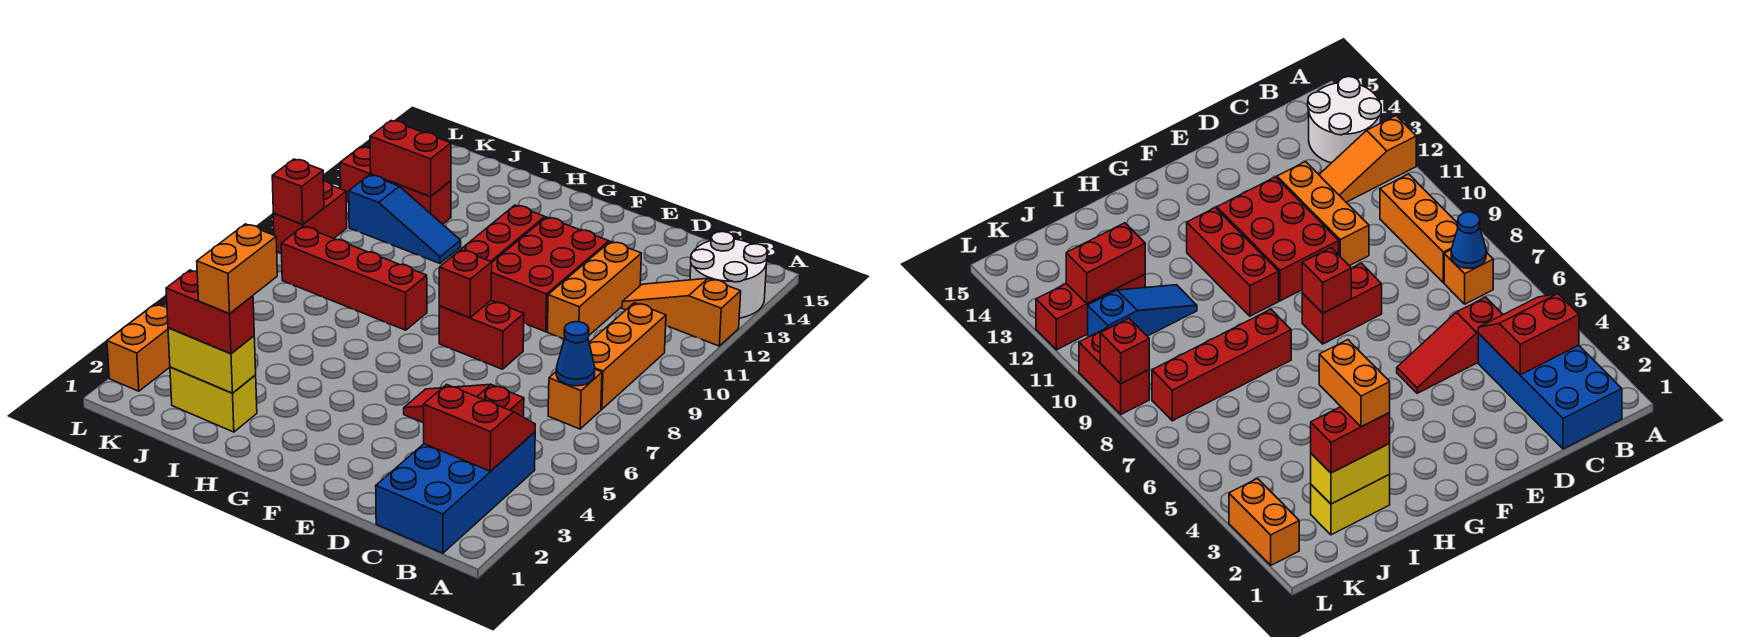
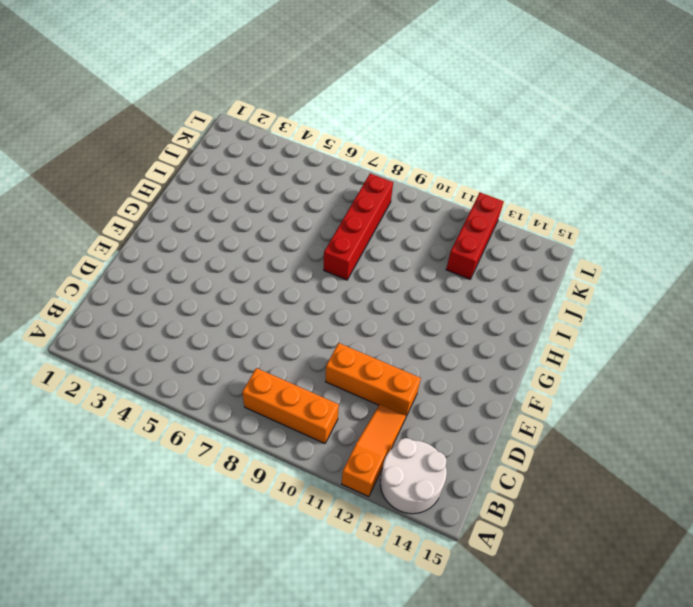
none -> blue brick B1:C4 level 1
none -> orange brick B7 level 1
none -> red slope C5:E5 level 1 top C

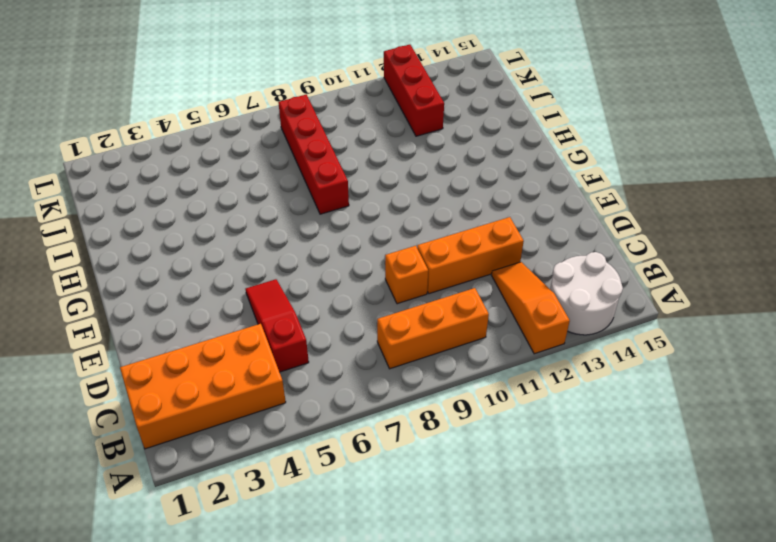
orange brick B1:C4 level 1 -> blue brick B1:C4 level 1
orange brick D9 level 1 -> orange brick B7 level 1
none -> red brick E8:F8 level 1
none -> red brick E10:F12 level 1
none -> red brick G10:G12 level 1

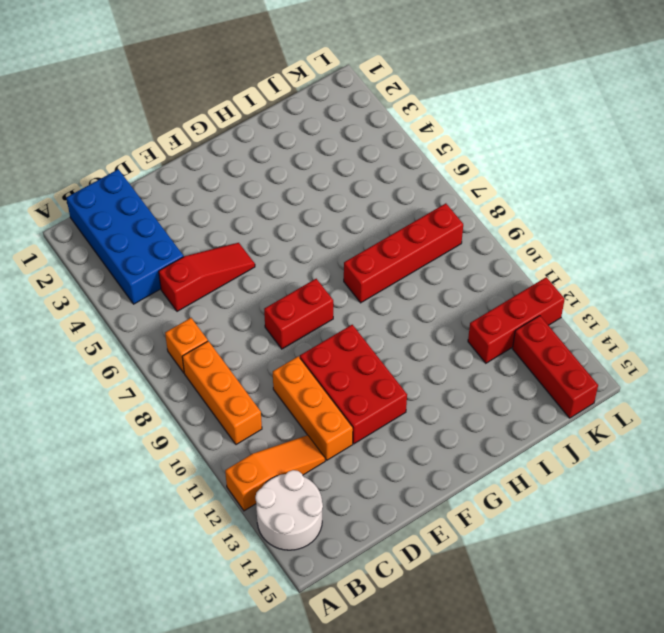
red brick K13:K15 level 1 -> red brick G10:G12 level 1
none -> yellow brick I2:J2 level 1
none -> blue slope I11:K11 level 1 top K
none -> orange brick L2:L3 level 1

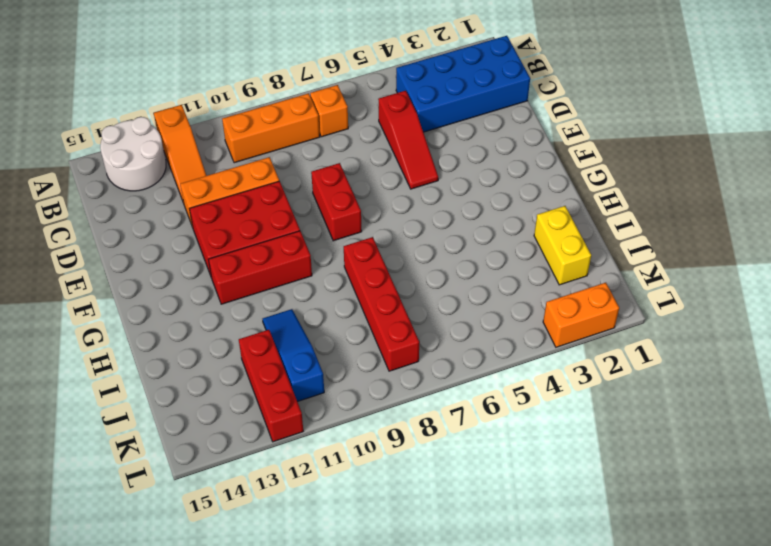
none -> red brick L9:L10 level 1
none -> red slope B3:C4 level 2 top 3
none -> blue cone B7 level 2

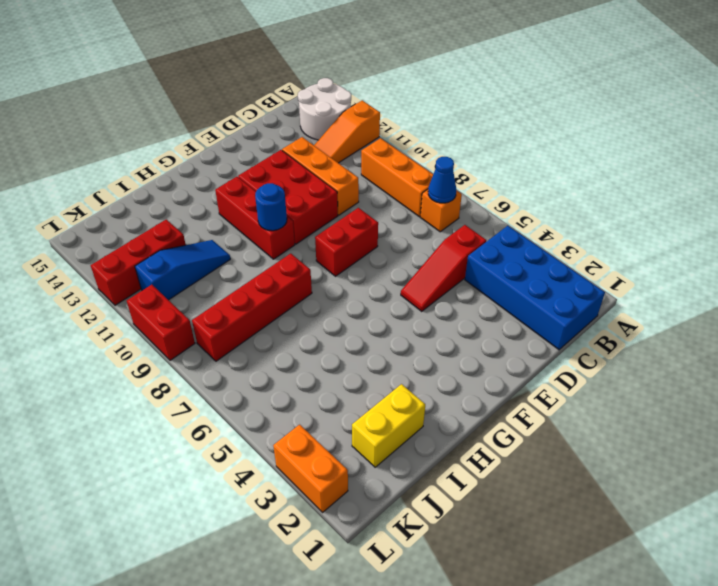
blue round brick G10 level 2 -> none
none -> red slope B3:C4 level 2 top 3
none -> red brick F8 level 2
none -> yellow brick I2:J2 level 2

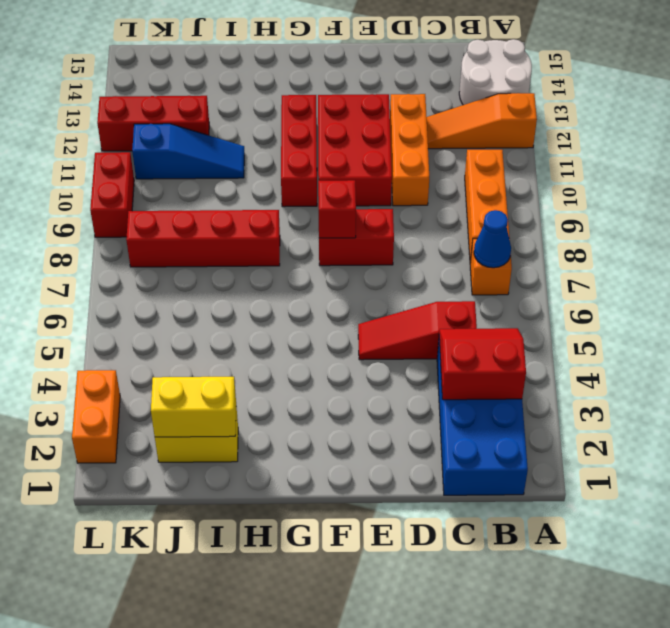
none -> red brick J12:K12 level 2
none -> red brick L9 level 2
none -> red brick I2:J2 level 3

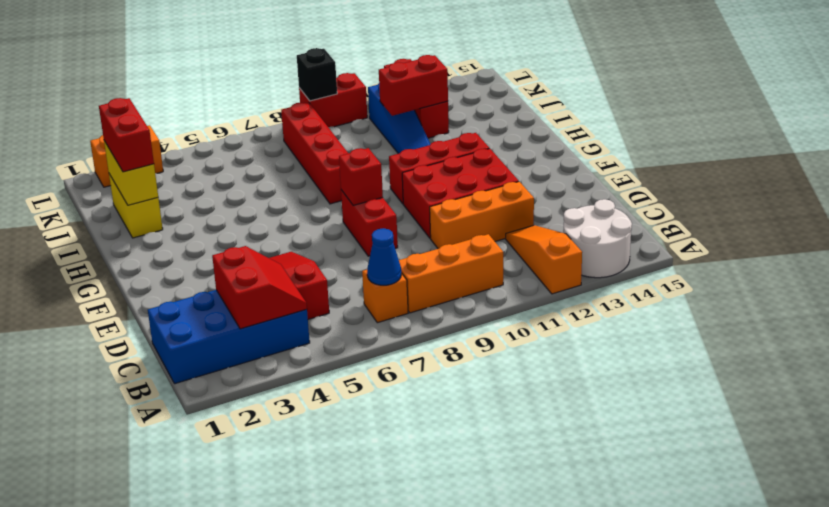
red brick J11:J12 level 2 -> red brick J12:K12 level 2
black brick L9 level 2 -> red brick L9 level 2
none -> orange brick I2:I3 level 4

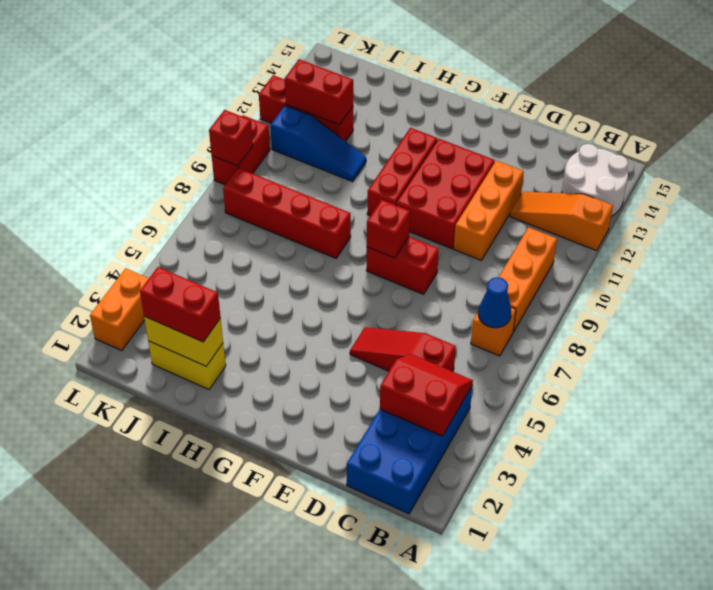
none -> orange brick I2:I3 level 4

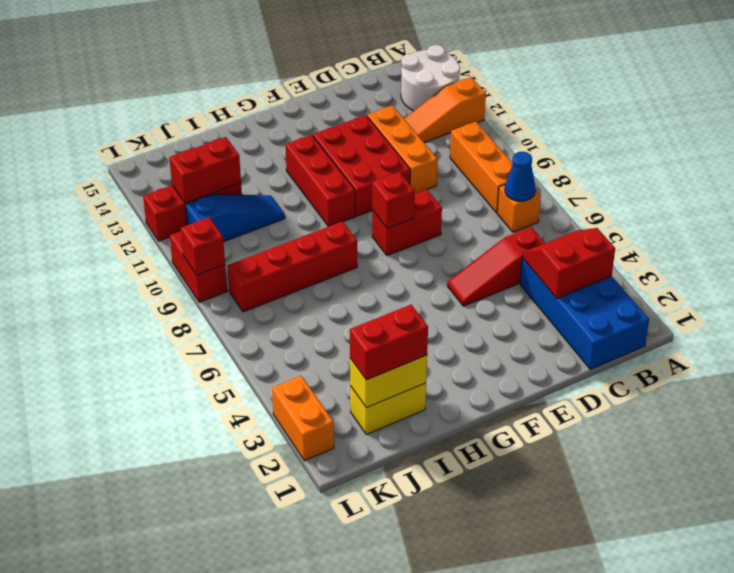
none -> orange brick I2:I3 level 4

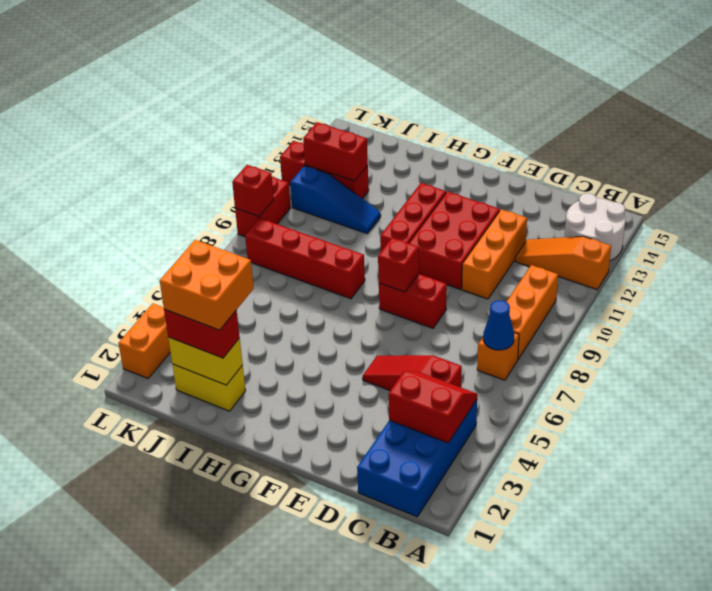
orange brick I2:J3 level 4 -> orange brick I2:I3 level 4

